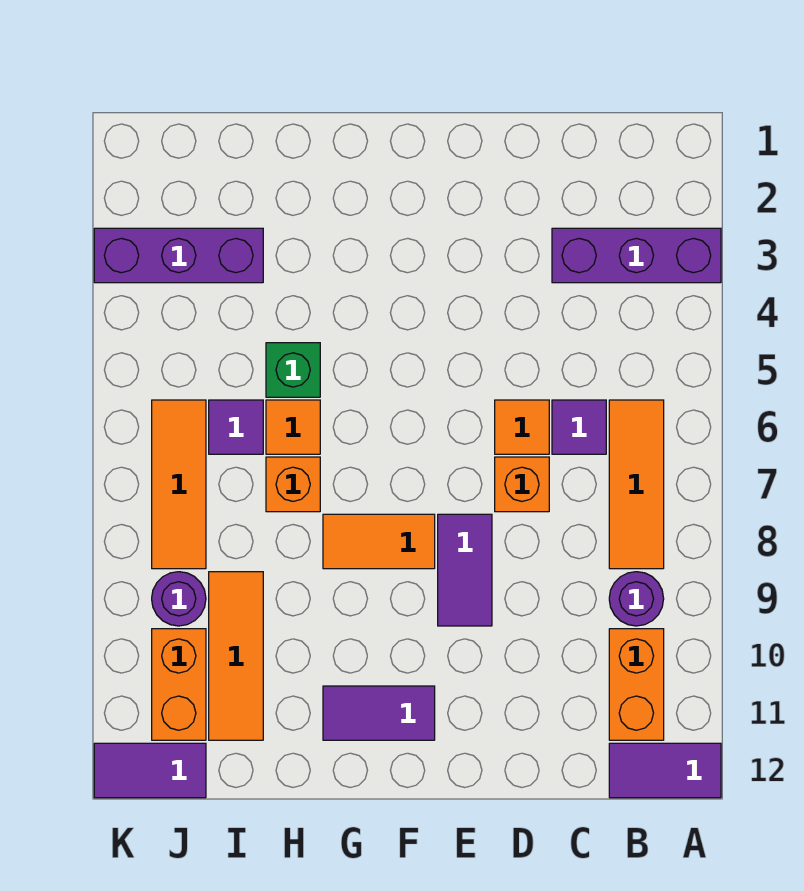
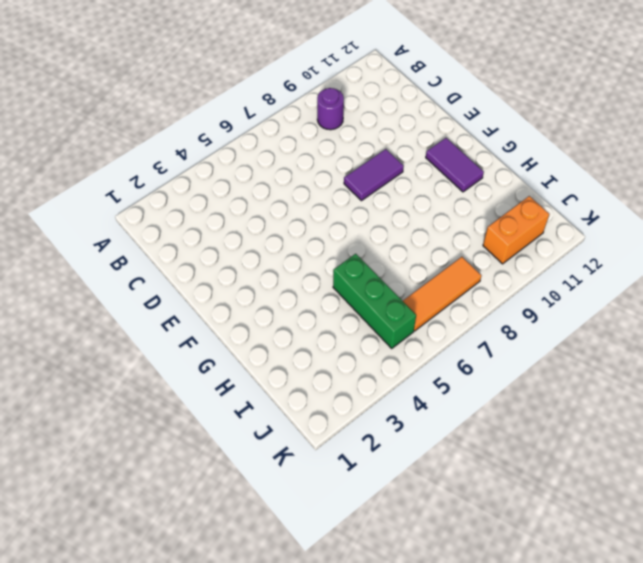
green brick H5:J5 level 1 -> green brick H5 level 1
none -> purple brick A3:C3 level 1
none -> purple tile A12:B12 level 1
none -> orange tile B6:B8 level 1

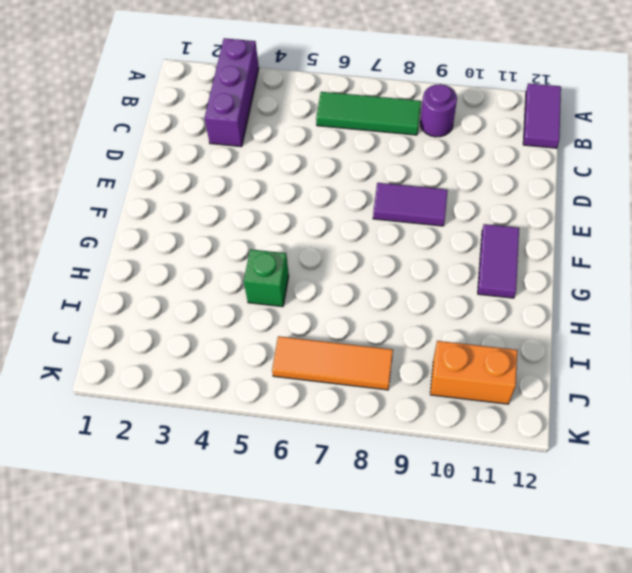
green tile B6:B8 level 1 -> orange tile B6:B8 level 1
none -> orange brick B10:B11 level 1
none -> purple tile C6 level 1
none -> orange tile D6 level 1

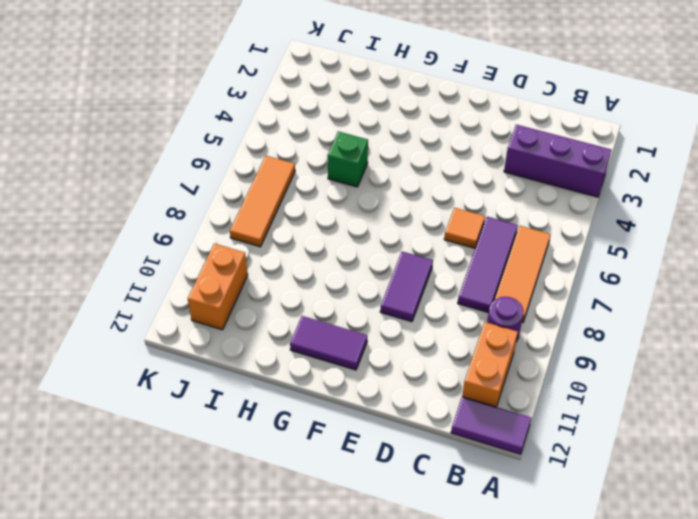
purple tile C6:C8 level 1 -> purple tile C6 level 1
none -> orange brick D7 level 1
none -> orange tile F8:G8 level 1
none -> orange tile H6 level 1

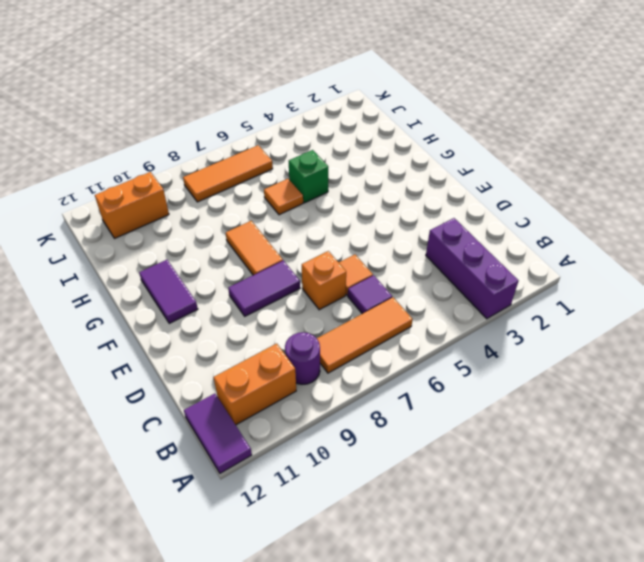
none -> orange brick H7 level 1
none -> purple brick I3:K3 level 1
none -> purple tile I6 level 1

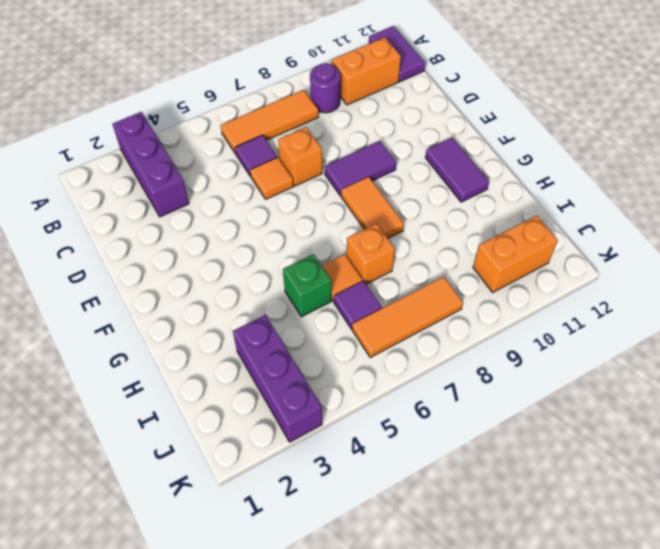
none -> orange tile I9:I11 level 1
none -> purple round brick J9 level 1
none -> purple tile J12:K12 level 1

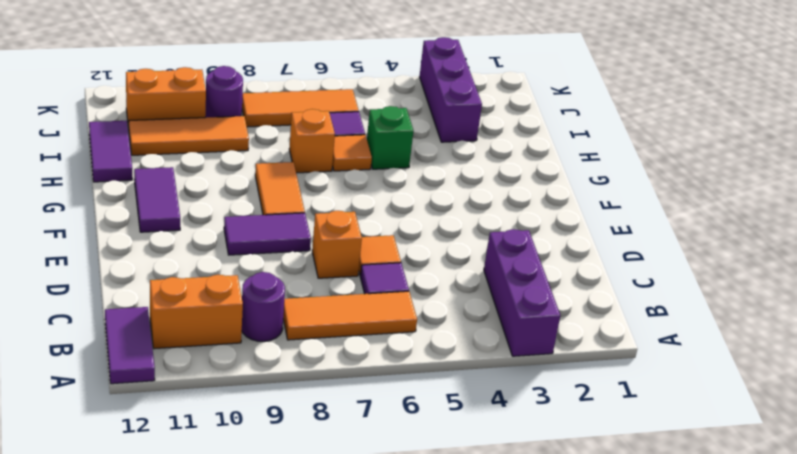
purple tile H12:I12 level 1 -> purple tile J12:K12 level 1

